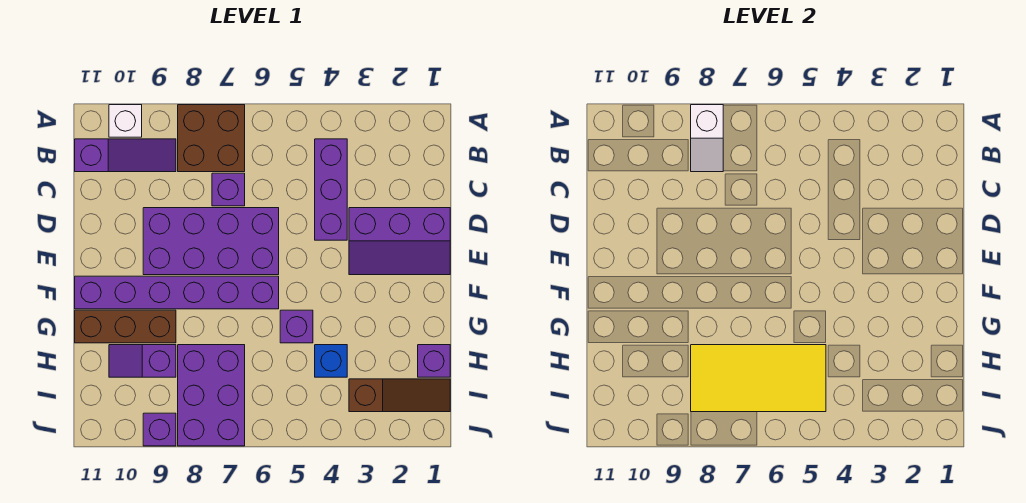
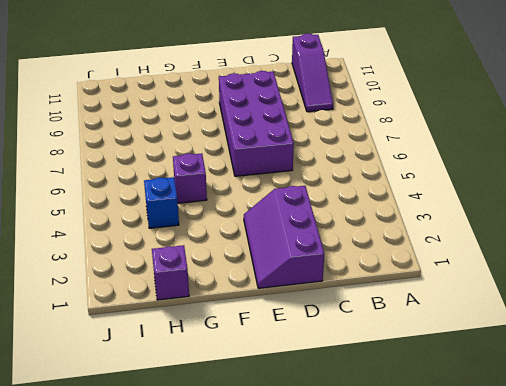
none -> brown brick A7:B8 level 1
none -> white brick A10 level 1
none -> purple brick B4:D4 level 1

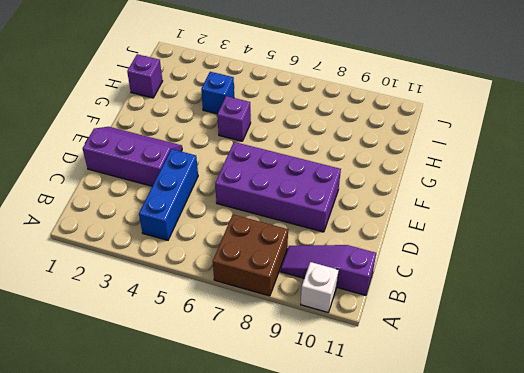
blue brick B4:D4 level 1 -> purple brick B4:D4 level 1
none -> purple brick C7 level 1
none -> purple brick F6:F11 level 1
none -> brown brick G9:G11 level 1

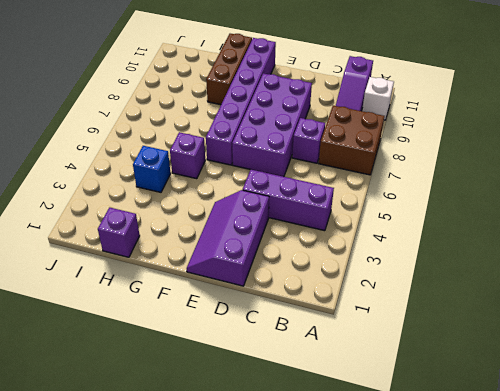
none -> purple brick H7:J8 level 1
none -> purple slope H9:H10 level 1 top 9
none -> brown slope I1:I3 level 1 top 3

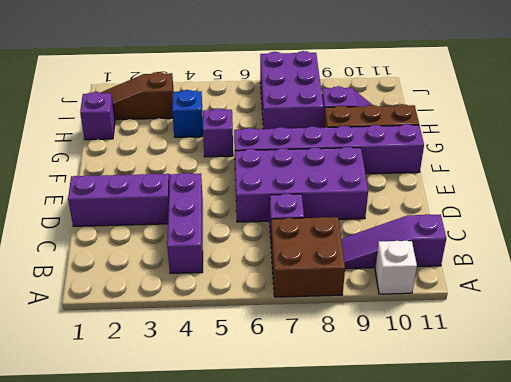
none -> purple brick J9 level 1
none -> white slope A8:B8 level 2 top A
none -> yellow tile H5:I8 level 2

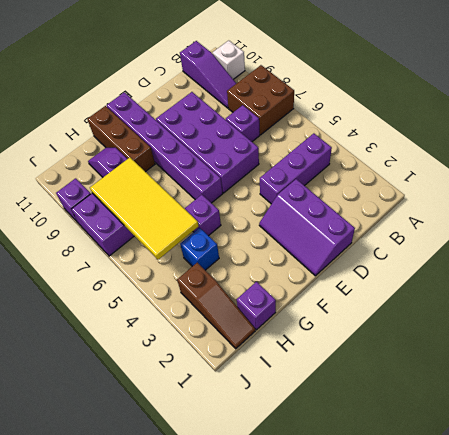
none -> white slope A8:B8 level 2 top A

